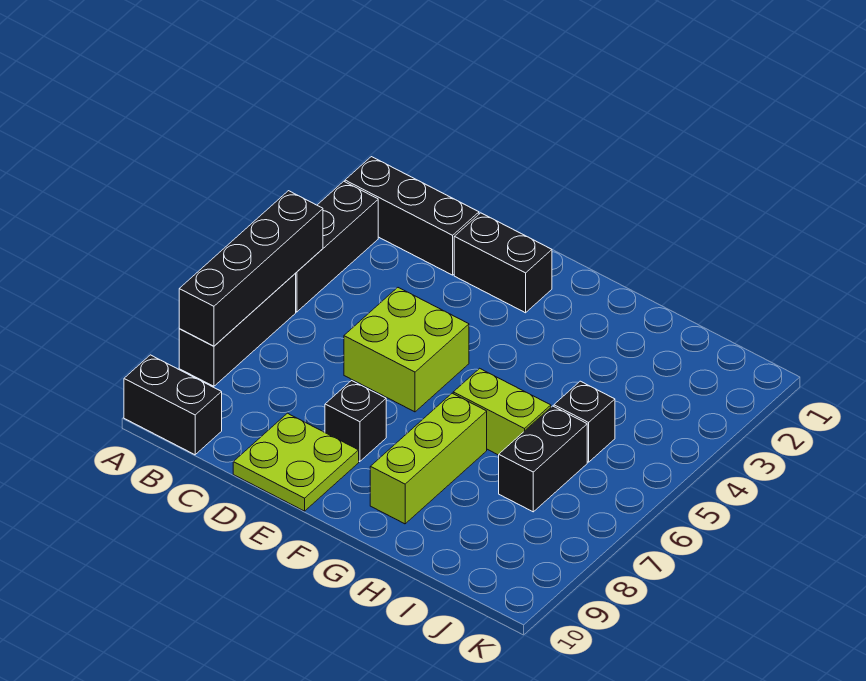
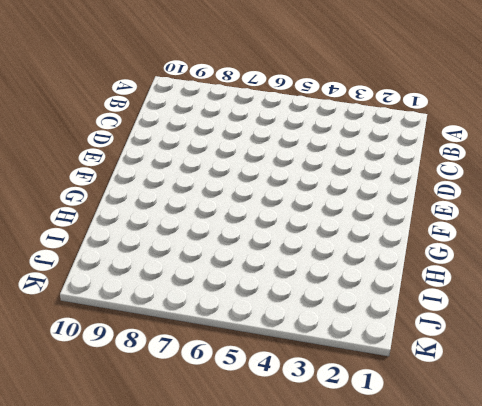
none -> black brick A2:C2 level 1
none -> black brick A3:A5 level 1
none -> black brick A6:A8 level 1

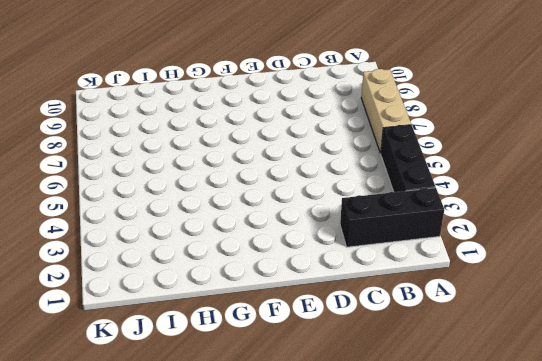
tan brick A6:A8 level 1 -> black brick A6:A8 level 1
none -> black brick A10:B10 level 1
none -> black brick D2:E2 level 1
none -> lime brick D5:E6 level 1

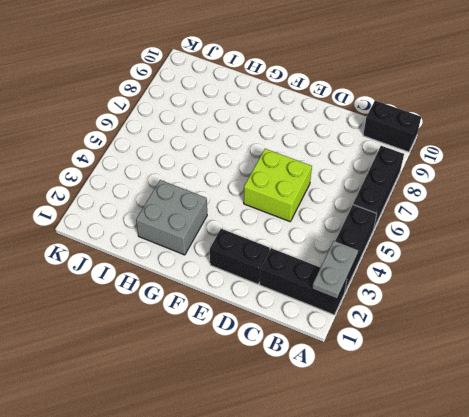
grey plate A2:A3 level 2 -> none
grey brick G2:H3 level 1 -> none
none -> lime plate D9:E10 level 1
none -> black brick E8 level 1
none -> lime brick G6:H6 level 1

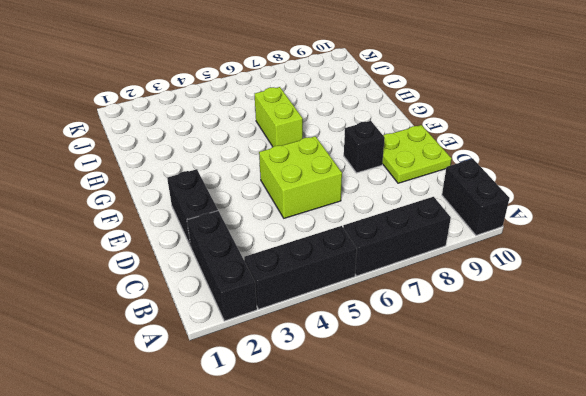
none -> lime brick G7:G9 level 1
none -> black brick I5 level 1
none -> black brick I6:I7 level 1

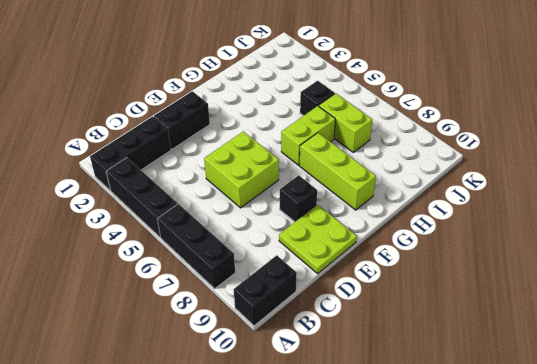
lime brick I6:I7 level 1 -> black brick I6:I7 level 1
none -> black brick A5:A8 level 2

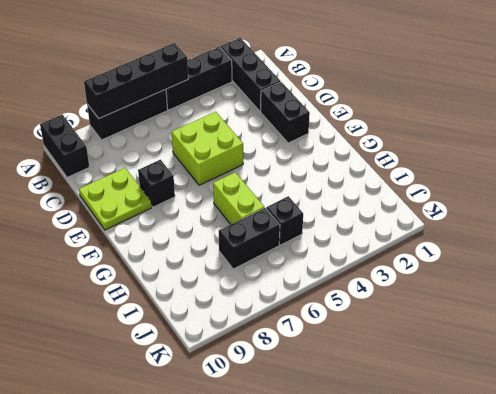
none -> lime brick G7:G9 level 1

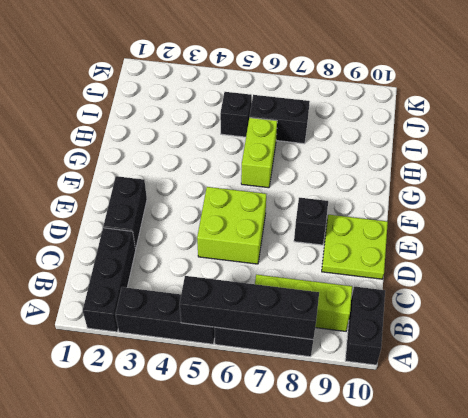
lime brick B7:B9 level 1 -> lime brick G7:G9 level 1

